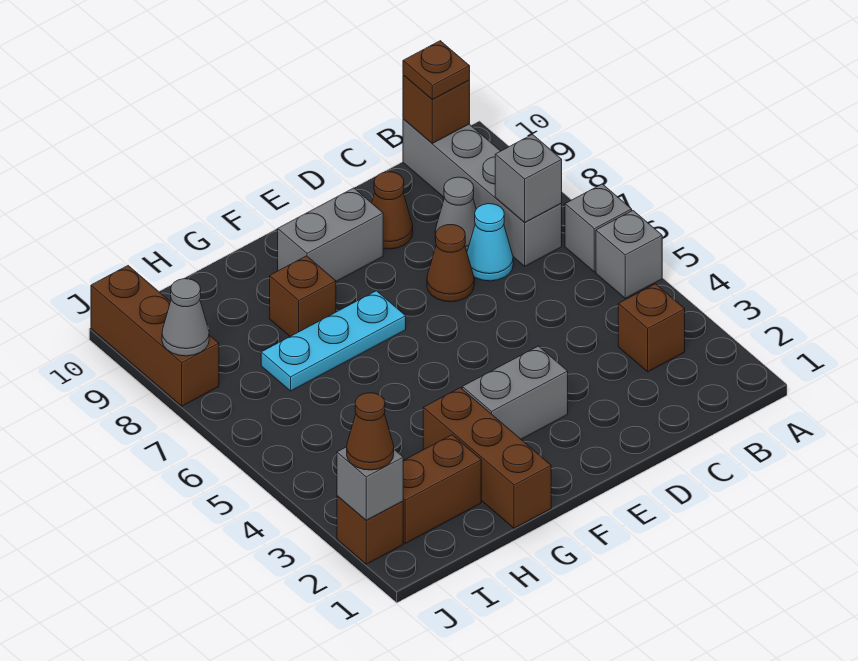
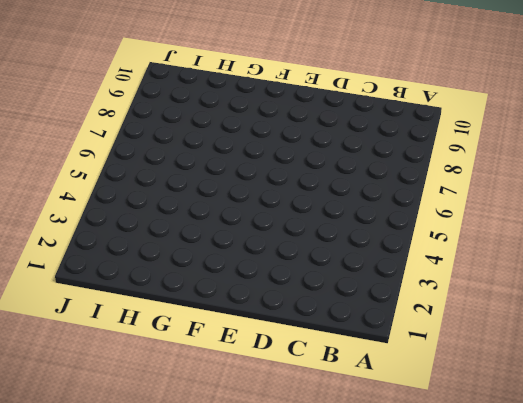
none -> grey brick A5 level 1
none -> grey brick A6 level 1
none -> brown brick B3 level 1

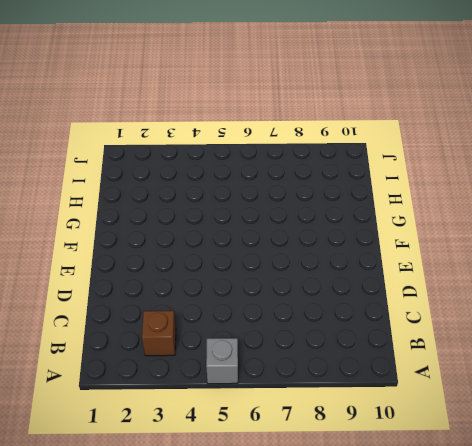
none -> grey brick A6 level 1
none -> grey brick B7:B10 level 1
none -> cyan cone C7 level 1

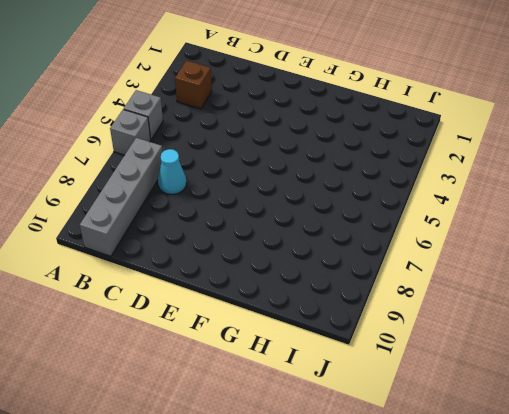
none -> grey cone C8 level 1
none -> brown cone D7 level 1
none -> brown cone D9 level 1

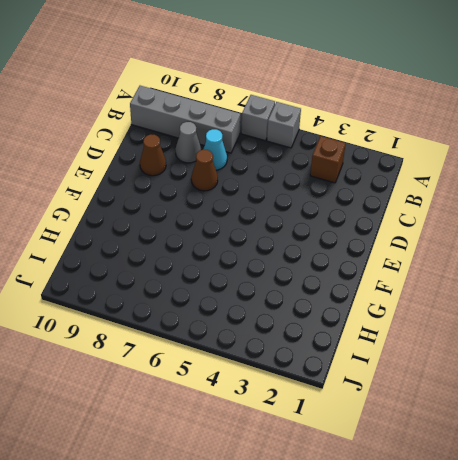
none -> grey brick E3:F3 level 1
none -> grey brick E9:F9 level 1
none -> cyan plate F7:H7 level 1

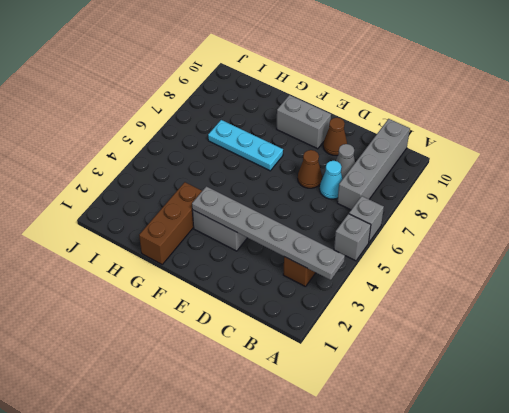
grey plate A3:F3 level 2 -> none
none -> brown brick G8 level 1
none -> brown brick H2:I2 level 1
none -> brown brick J2 level 1

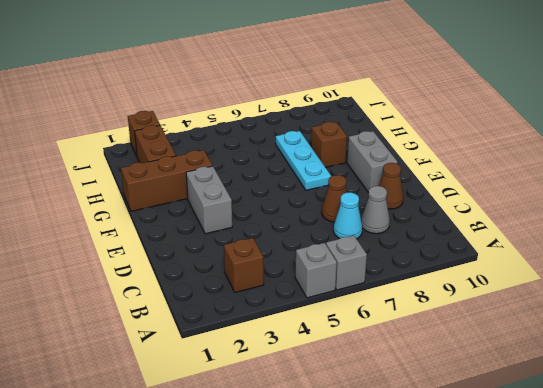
none -> grey brick B7:B10 level 1
none -> brown brick J8:J10 level 1
none -> grey brick B7 level 2

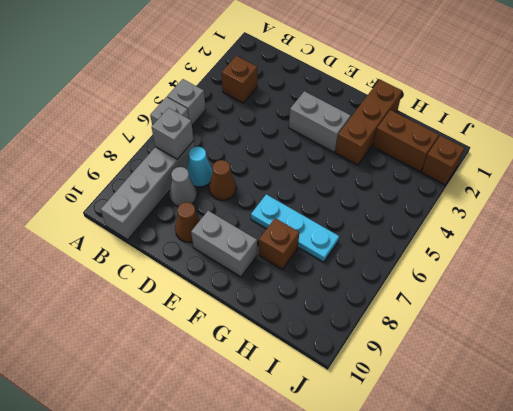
none -> brown brick J8:J10 level 1
none -> brown brick B10 level 2
none -> grey brick J2 level 2

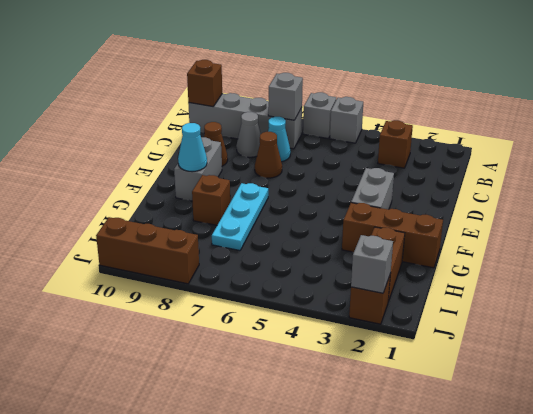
cyan cone F9 level 2 -> none
none -> grey cone J8 level 2
none -> brown plate B10 level 3
none -> brown cone J2 level 3

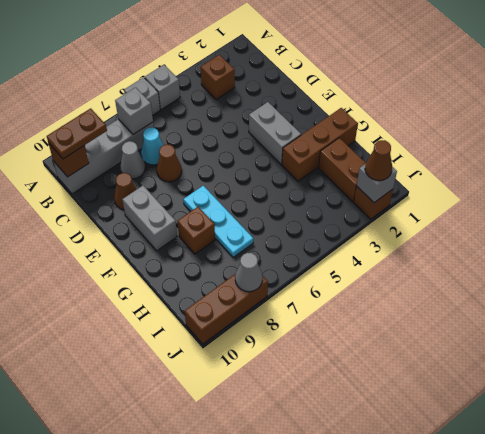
brown plate B9:B10 level 3 -> brown plate B10 level 3

